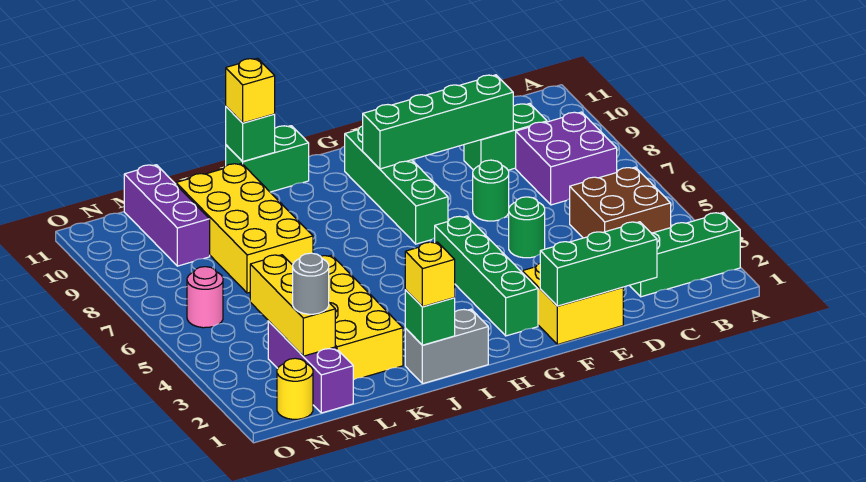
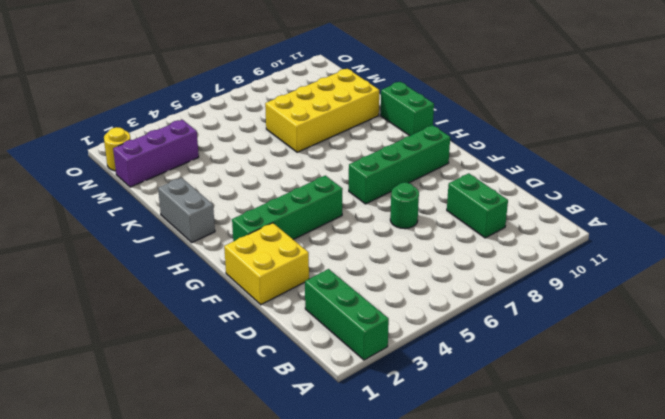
none -> brown brick B4:C5 level 1
none -> purple brick B7:C8 level 1
none -> green round brick E5 level 1

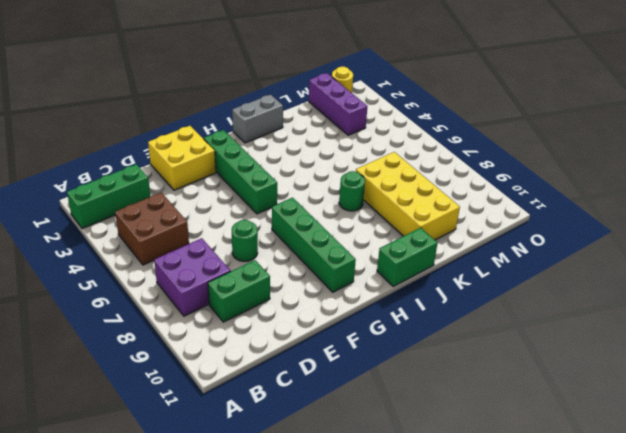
green round brick J7 level 1 -> green round brick E5 level 1
none -> yellow brick K2:L5 level 1
none -> purple brick M9:M11 level 1
none -> pink round brick N6 level 1

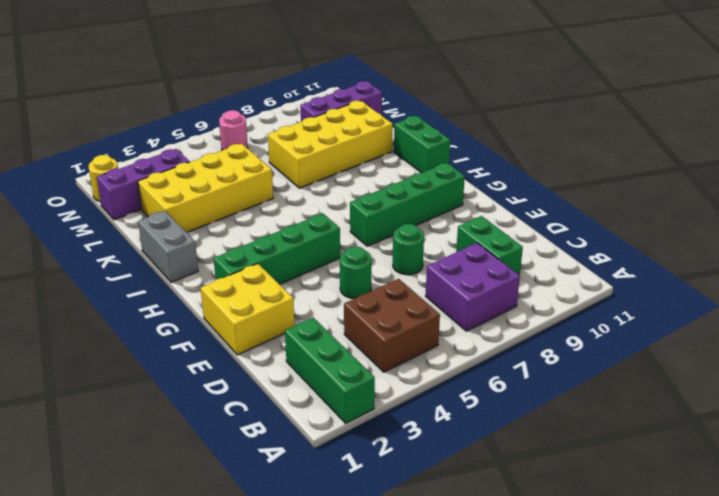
none -> green brick D1:F1 level 2
none -> green brick D9:G9 level 2
none -> green brick J1 level 2

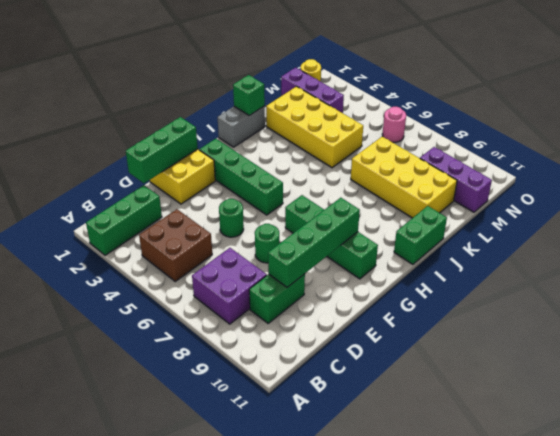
none -> green brick J11 level 2
none -> yellow brick M2:M4 level 2
none -> yellow brick J1 level 3

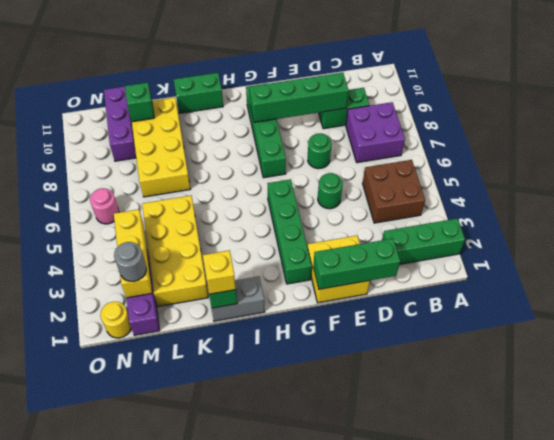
green brick L10 level 2 -> green brick J11 level 2
none -> yellow brick J11 level 3

